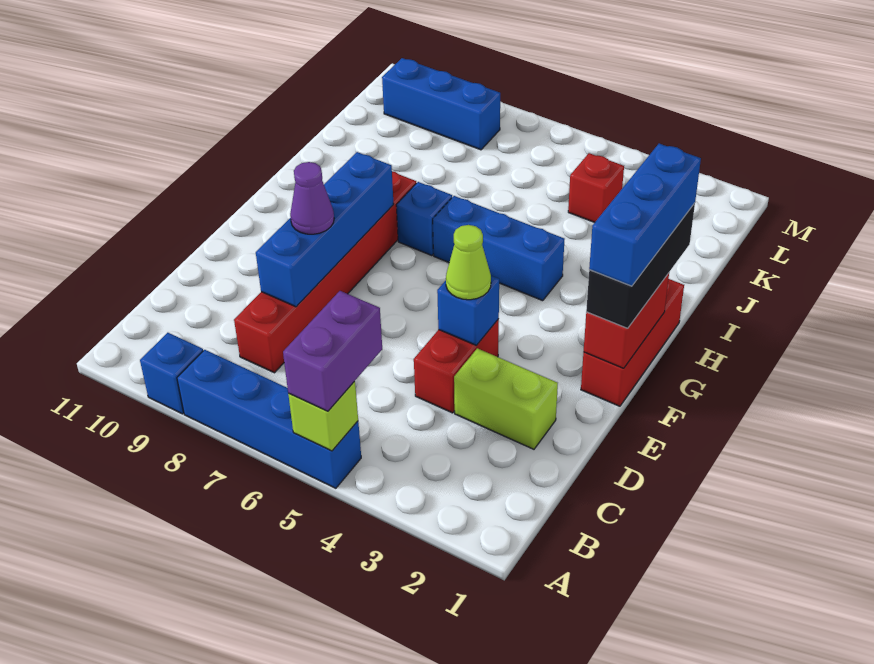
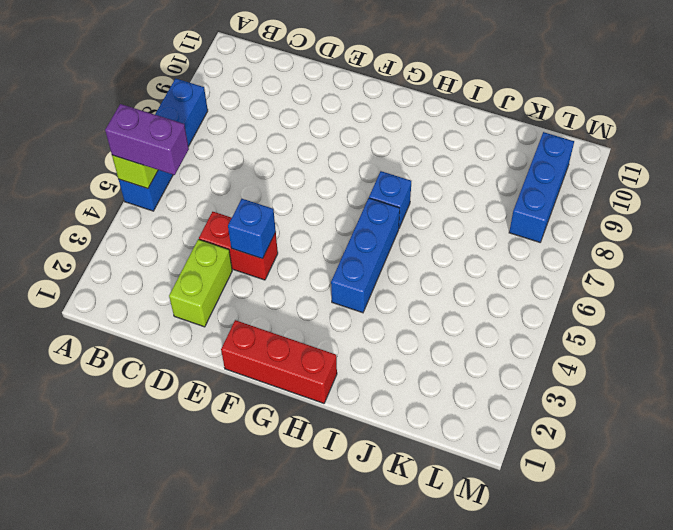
none -> blue brick A9 level 1
none -> red brick C8:H8 level 1
none -> red brick K4 level 1

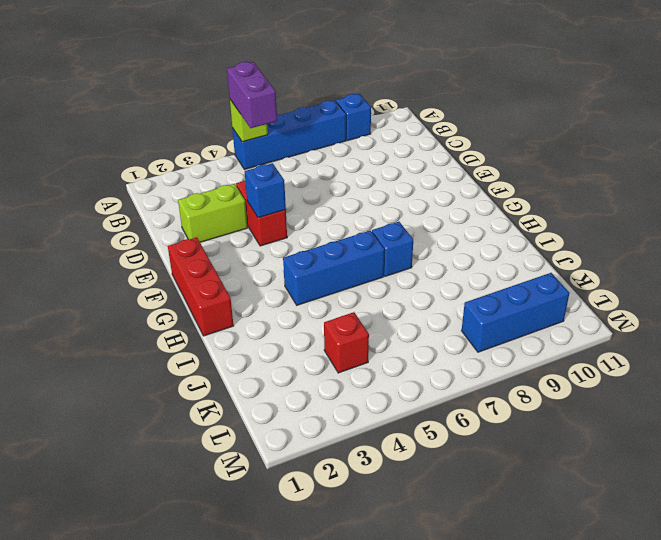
none -> red brick C8:H8 level 1
none -> blue brick D8:G8 level 2
none -> red brick F1:G1 level 2

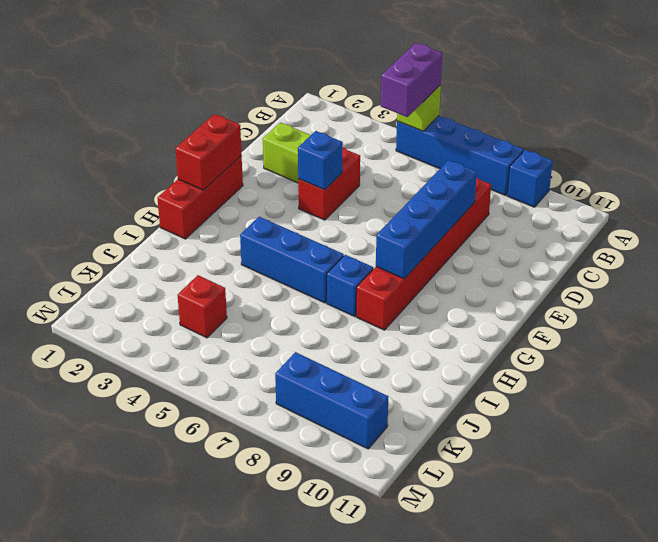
none -> lime cone E4 level 3
none -> purple cone E8 level 3
none -> black brick F1:H1 level 3

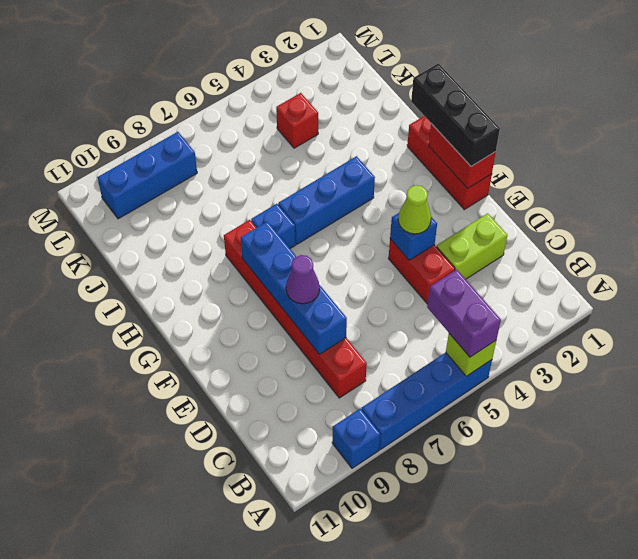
none -> blue brick F1:H1 level 4

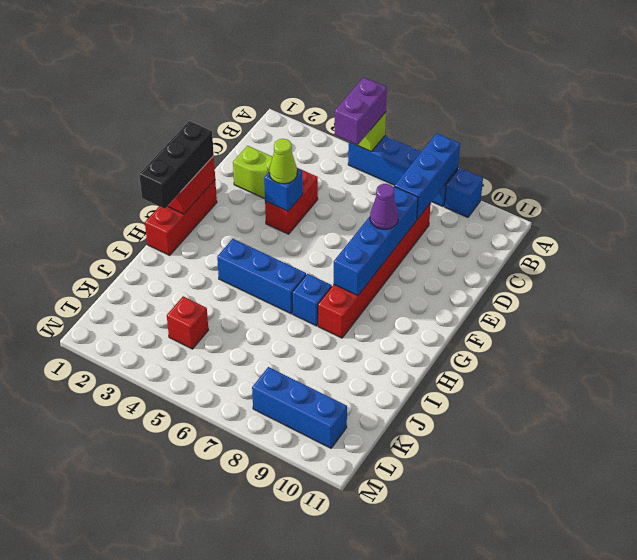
blue brick A8:C8 level 2 -> blue brick F1:H1 level 4

